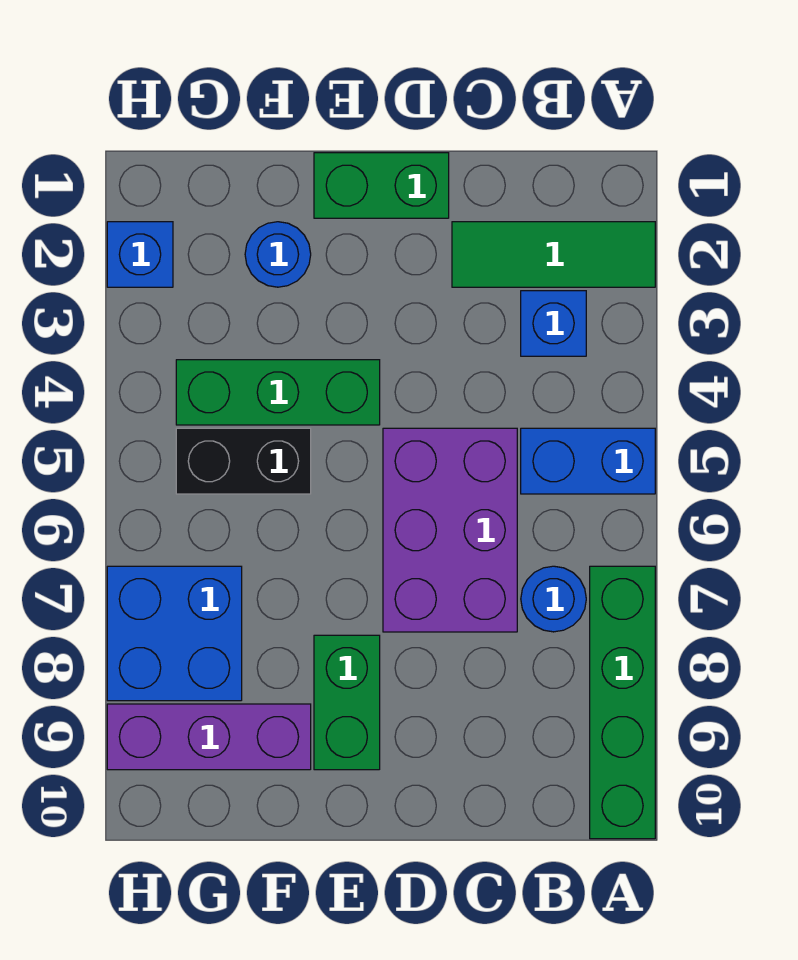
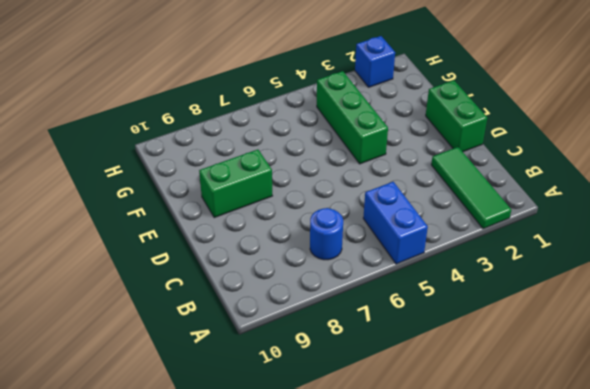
none -> green brick A7:A10 level 1
none -> blue brick B3 level 1
none -> purple brick C5:D7 level 1

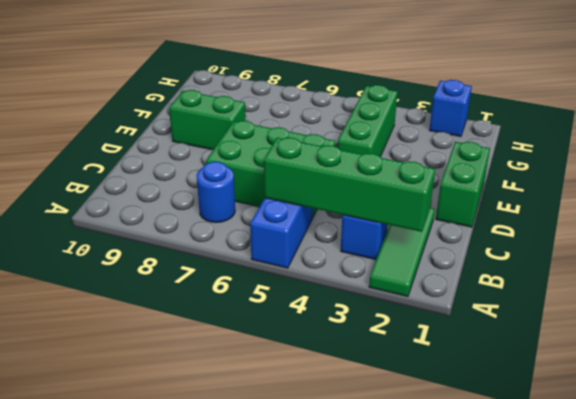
green brick B2:B5 level 2 -> green brick A7:A10 level 1
green brick C5:D7 level 1 -> purple brick C5:D7 level 1
none -> blue round brick F2 level 1
none -> black brick F5:G5 level 1
none -> purple brick F9:H9 level 1

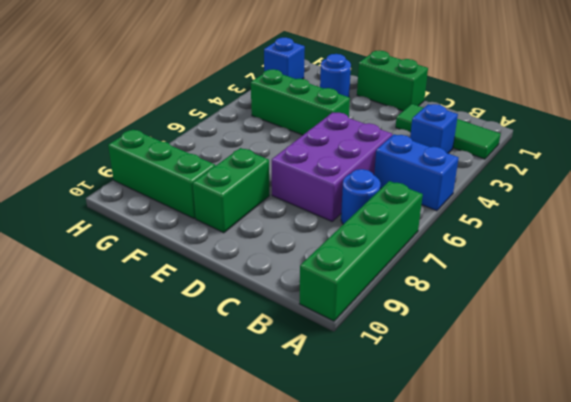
green brick F9:H9 level 1 -> purple brick F9:H9 level 1
none -> black brick F5:G5 level 1
none -> blue brick G7:H8 level 1

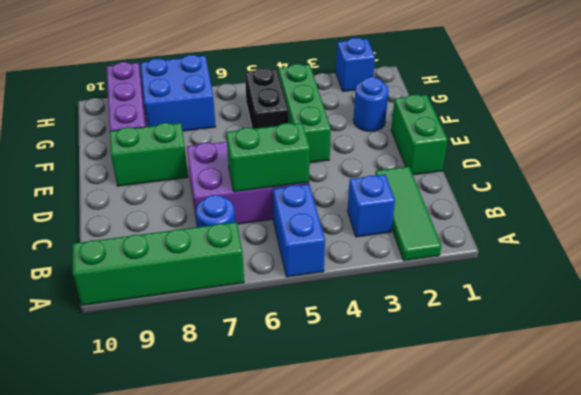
green brick C5:C6 level 2 -> none

